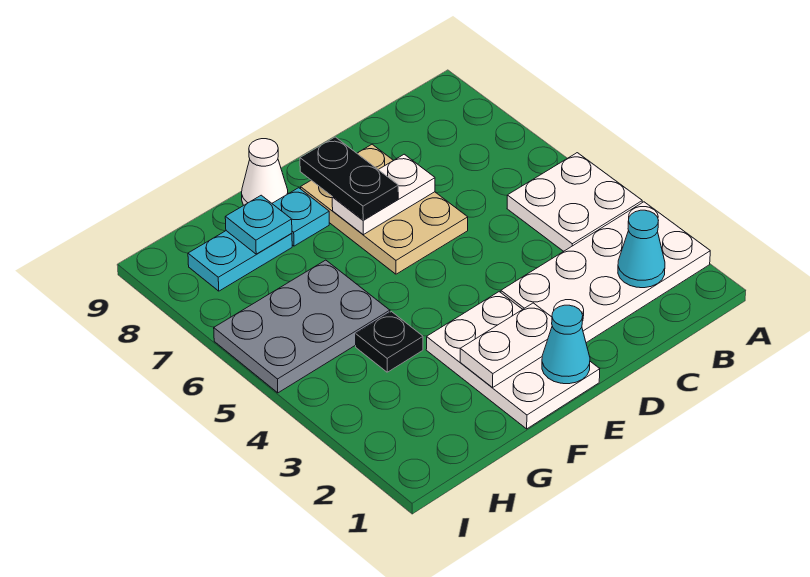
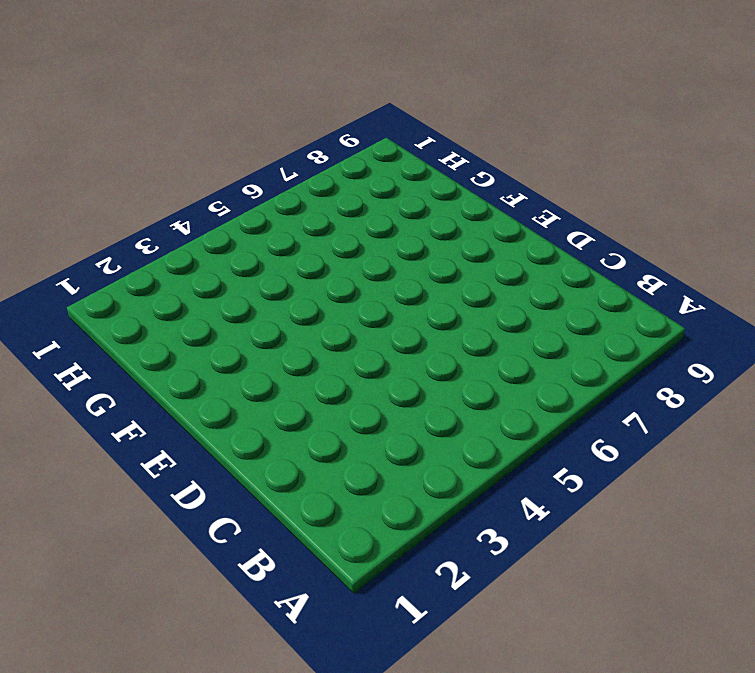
none -> white plate A2:D3 level 1
none -> white plate A4:B5 level 1
none -> tan plate D6:E8 level 1

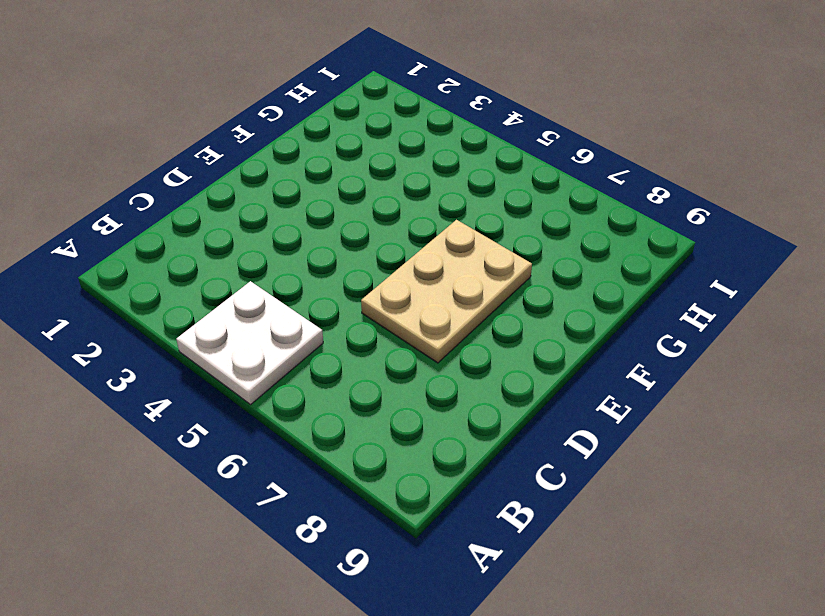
tan plate D6:F7 level 1 -> tan plate D6:E8 level 1
none -> white plate A2:D3 level 1
none -> white plate E1:F3 level 1
none -> cyan plate F8 level 1

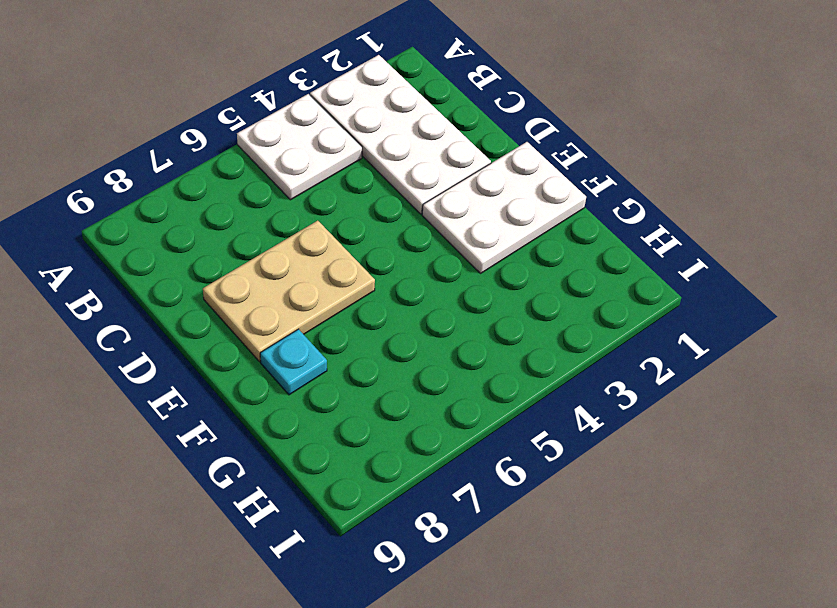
none -> white cone F9 level 1
none -> black plate G4 level 1
none -> grey plate G5:I6 level 1

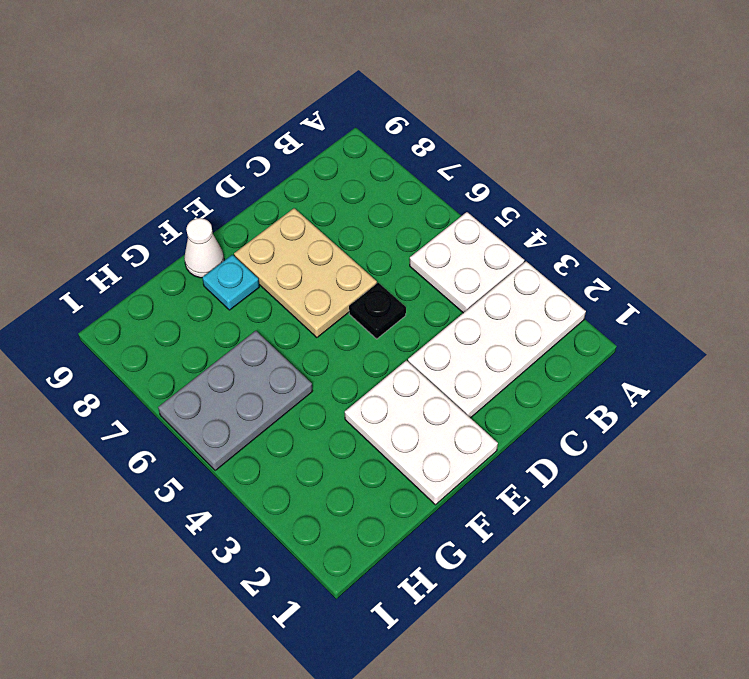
black plate D5 level 1 -> black plate G4 level 1
none -> cyan plate G8:H8 level 1
none -> cyan cone B2 level 2
none -> white plate D7:E7 level 2

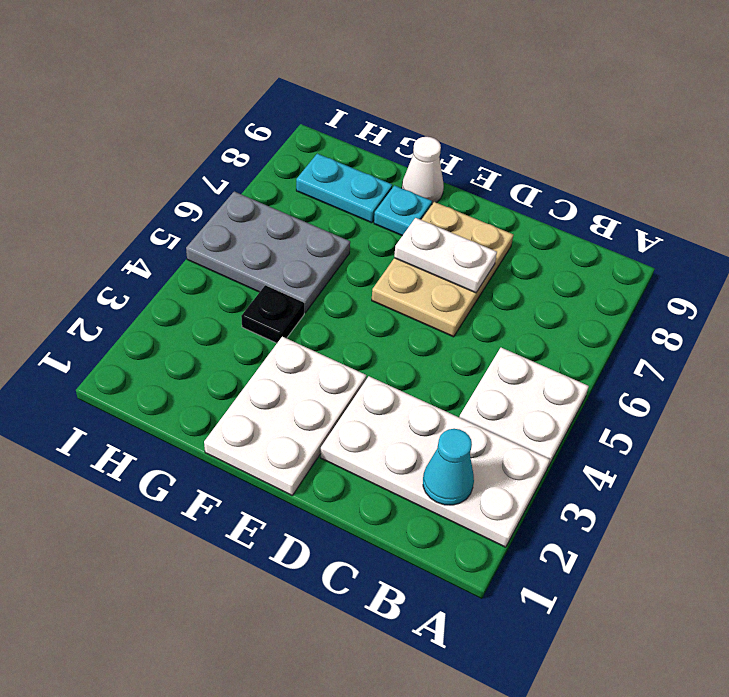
none -> cyan cone E1 level 2
none -> white plate E2:F2 level 2
none -> cyan plate G8 level 2

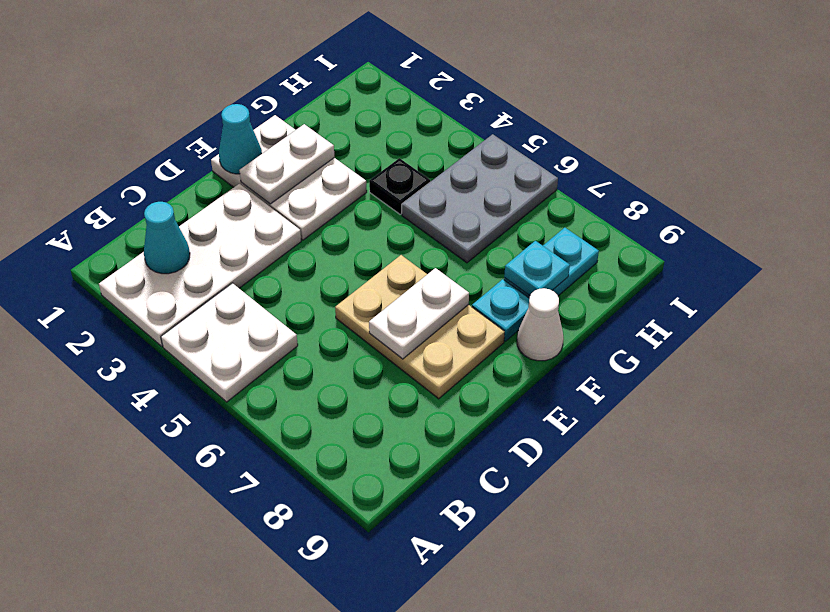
none -> black plate E7:E8 level 3

